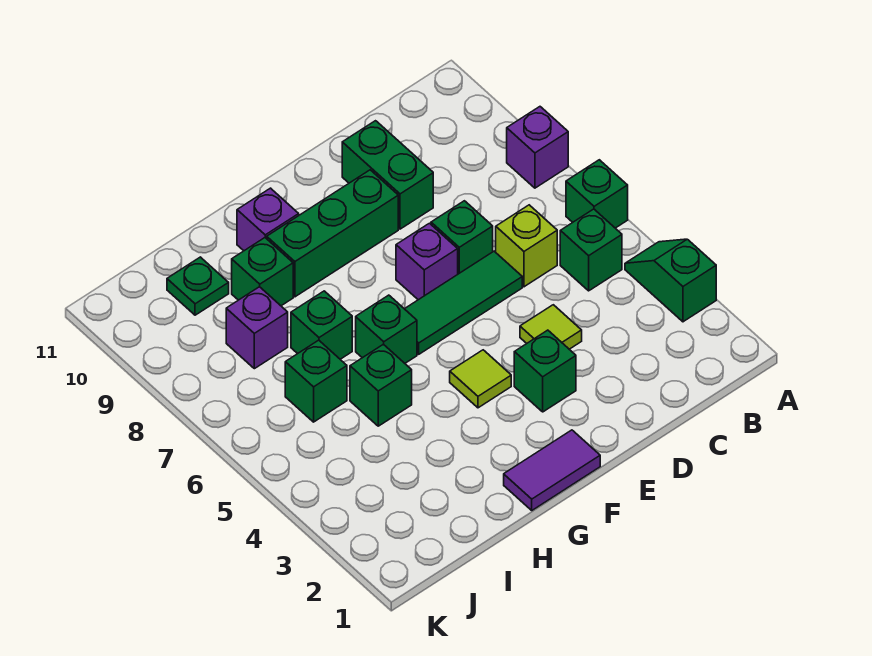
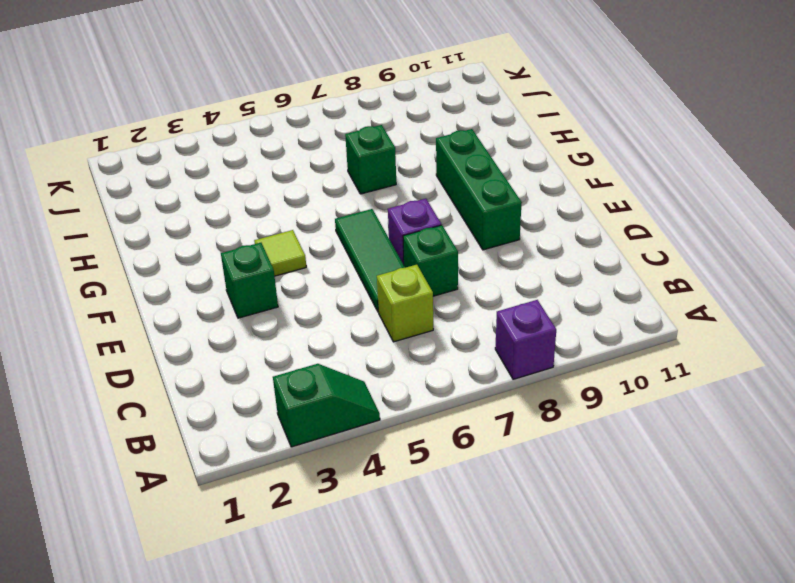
none -> green brick A6 level 1
none -> green brick B5 level 1
none -> lime tile D4 level 1

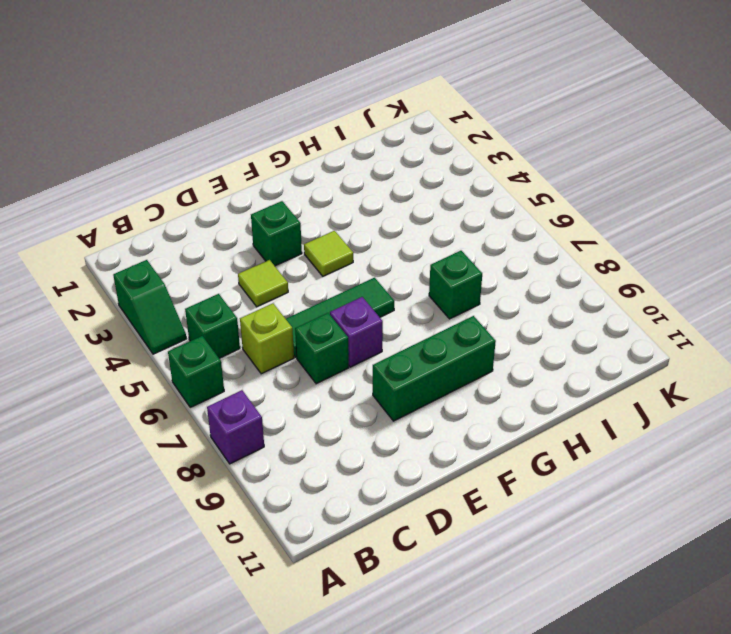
none -> green brick D9:D10 level 1
none -> purple tile F1:G1 level 1
none -> green brick G6 level 1

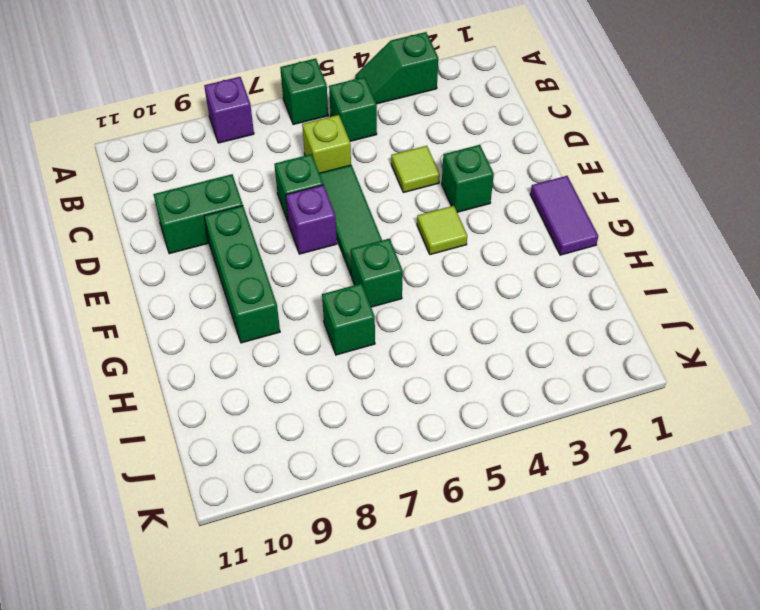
none -> purple brick G10 level 1
none -> green brick H5 level 1
none -> green brick H9 level 1

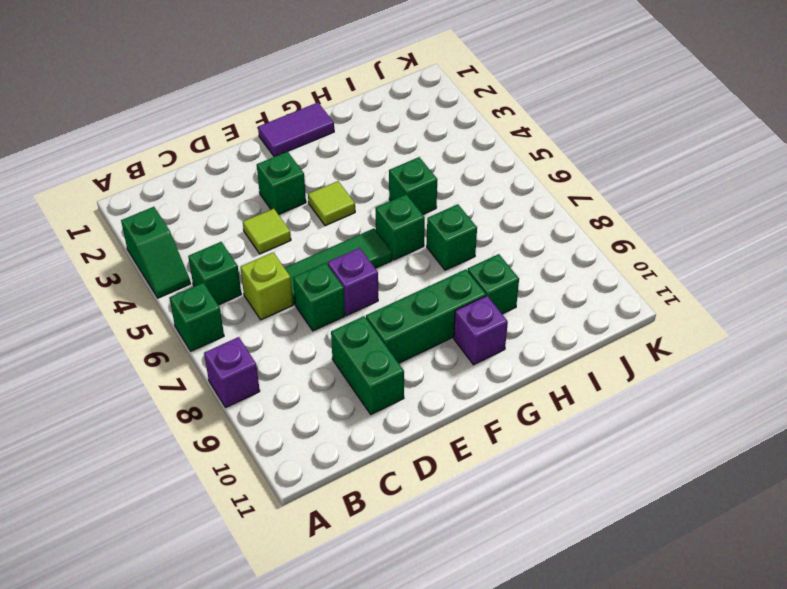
none -> green brick I6 level 1
none -> purple brick I8 level 1
none -> green plate I10 level 1

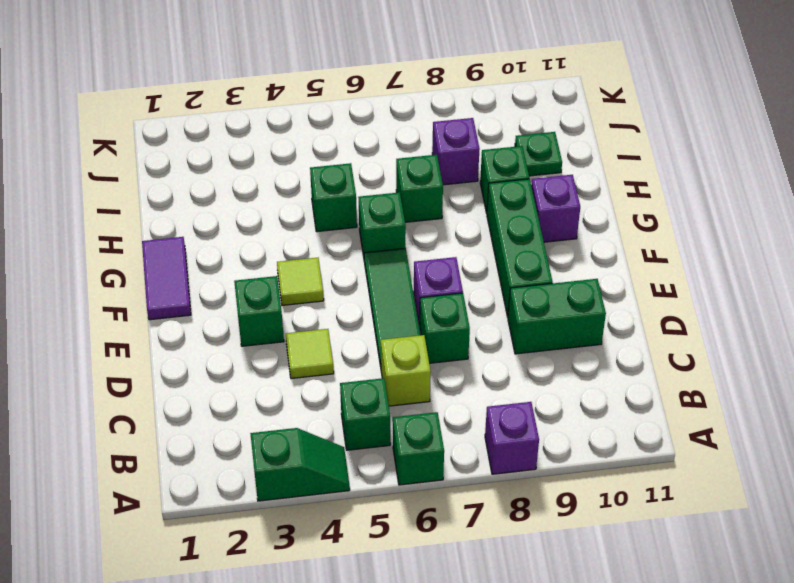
none -> green brick I6 level 1

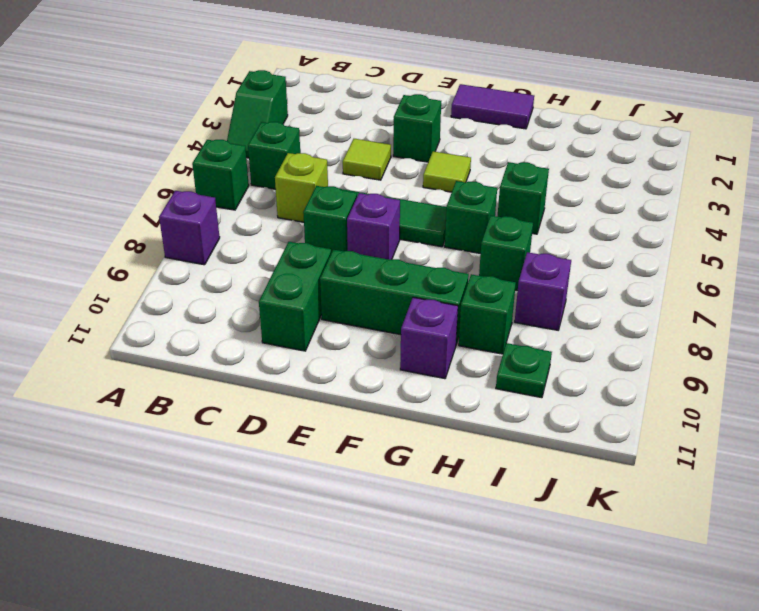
none -> green brick I6 level 1

